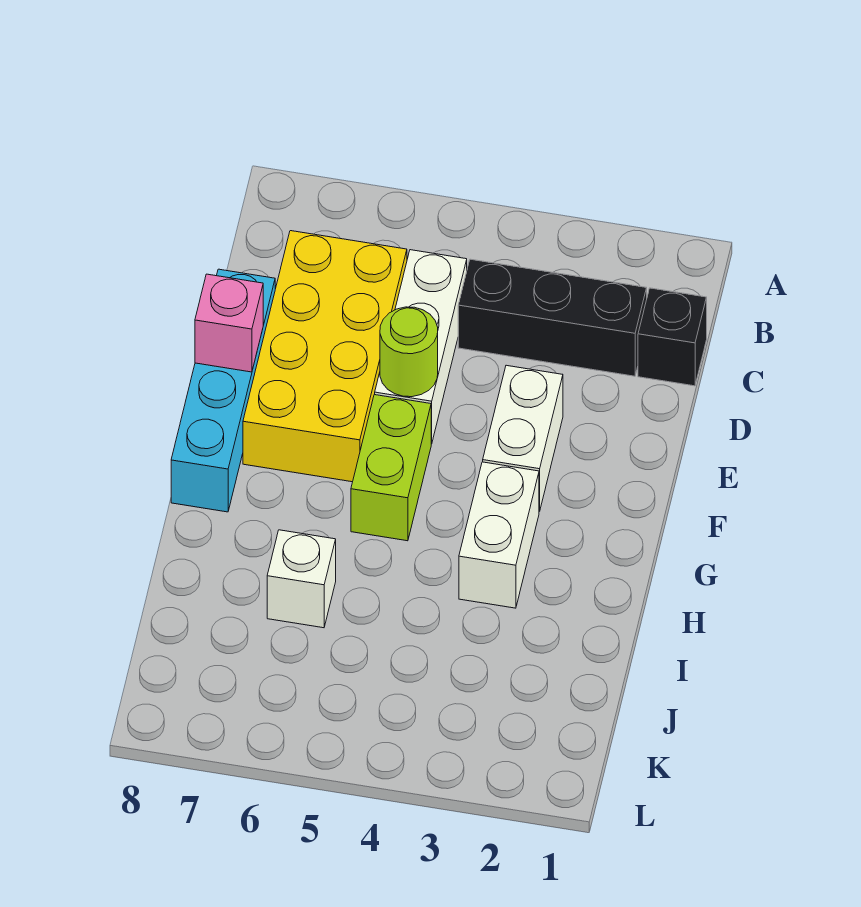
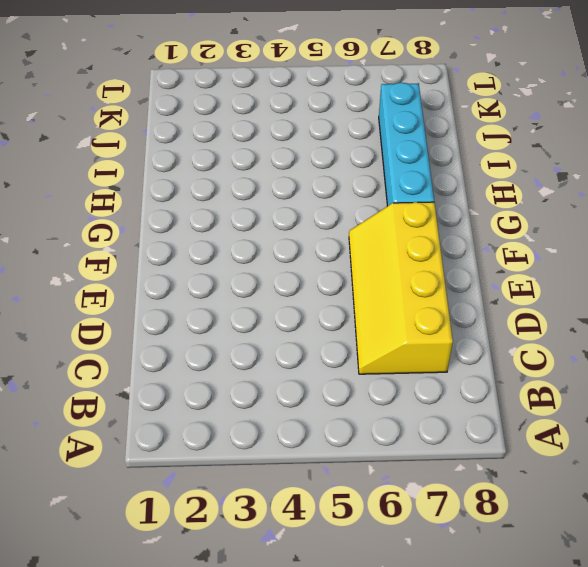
yellow slope C6:F7 level 1 top 7 -> yellow brick C6:F7 level 1
cyan brick G7:J7 level 1 -> cyan brick D8:G8 level 1
none -> black brick C1 level 1
none -> black brick C2:C4 level 1

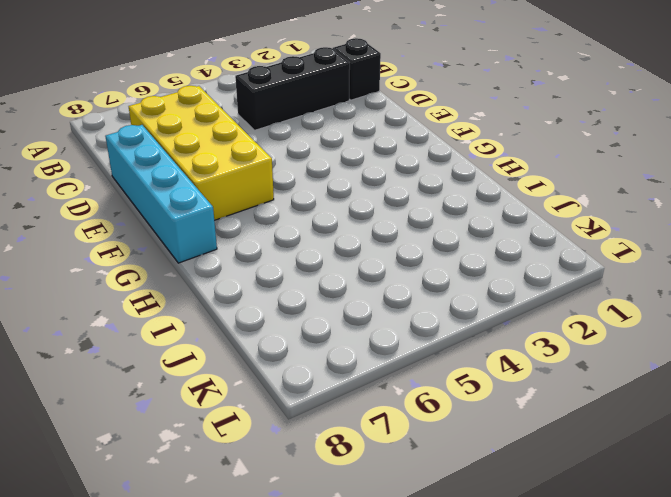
none -> white brick C5:E5 level 1
none -> white brick E3:F3 level 1

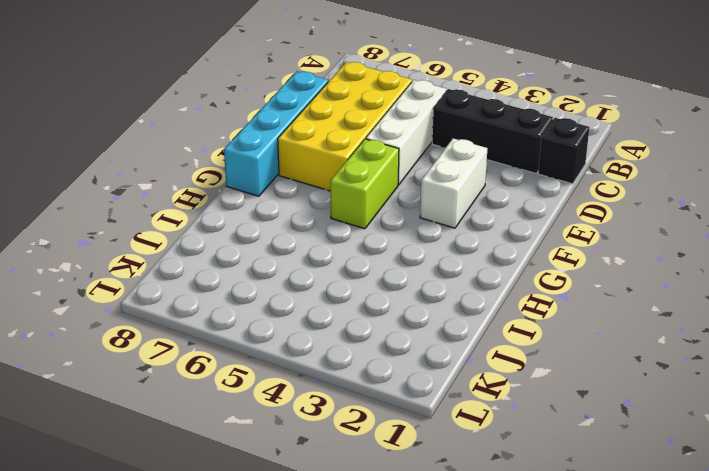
none -> white brick G3:H3 level 1
none -> white brick I6 level 1

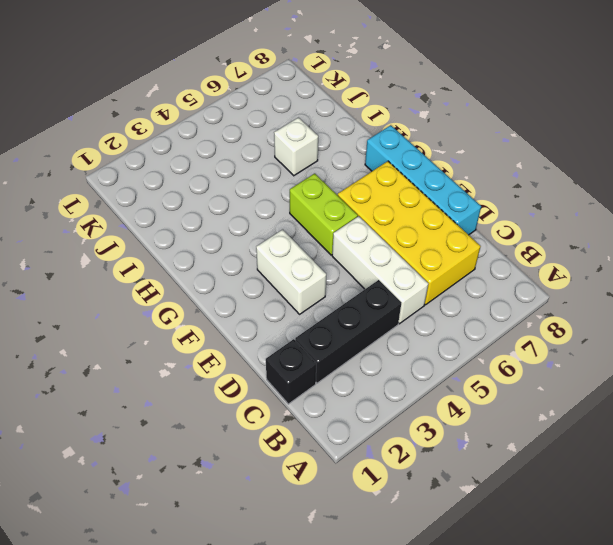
none -> white brick G3:H3 level 1
none -> lime round brick E5 level 2

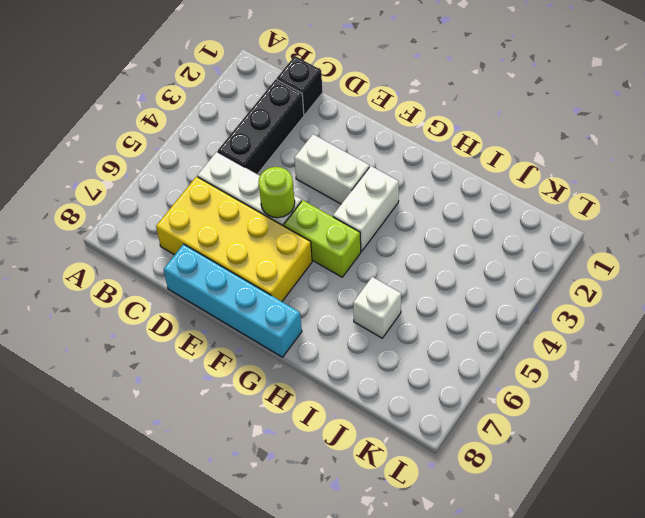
white brick G3:G4 level 1 -> white brick G3:H3 level 1
none -> pink brick E8 level 2

